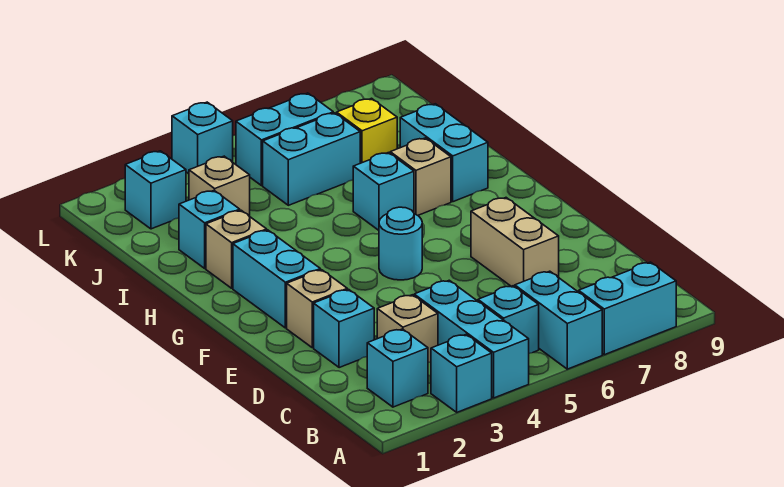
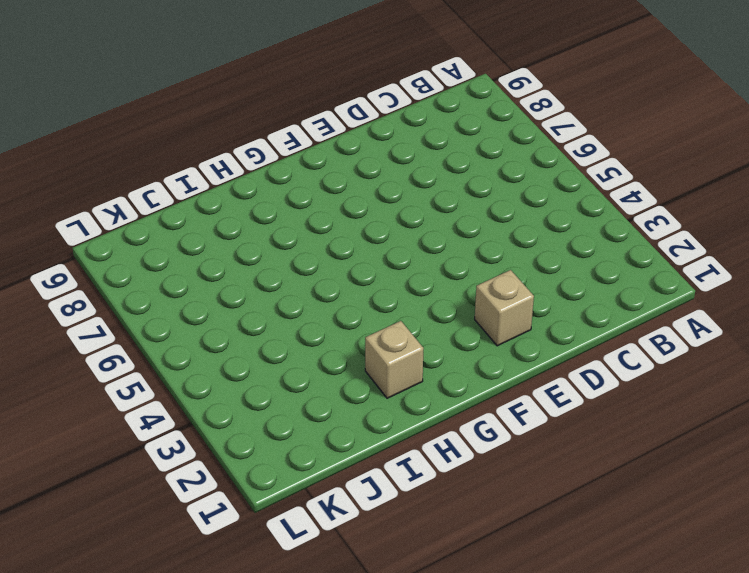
none -> cyan brick A3 level 1
none -> cyan brick A4:C4 level 1
none -> cyan brick A6:B6 level 1

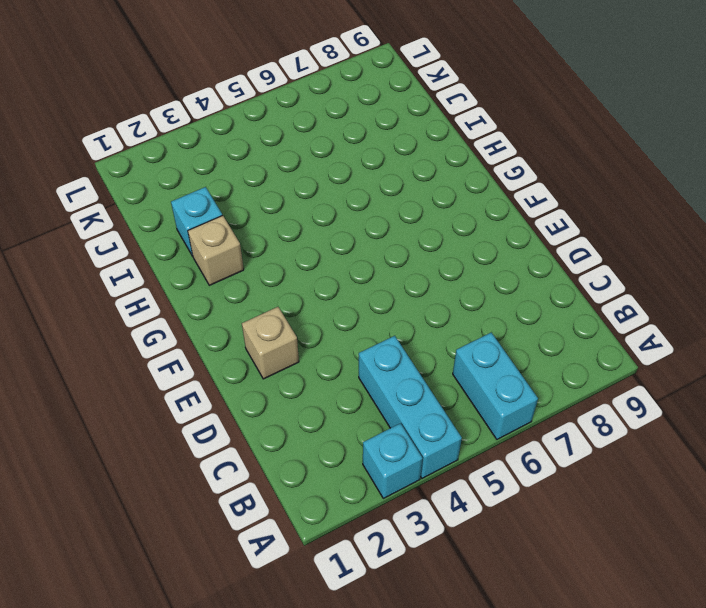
none -> cyan brick A7:A8 level 1
none -> cyan brick B2 level 1
none -> cyan brick B5 level 1

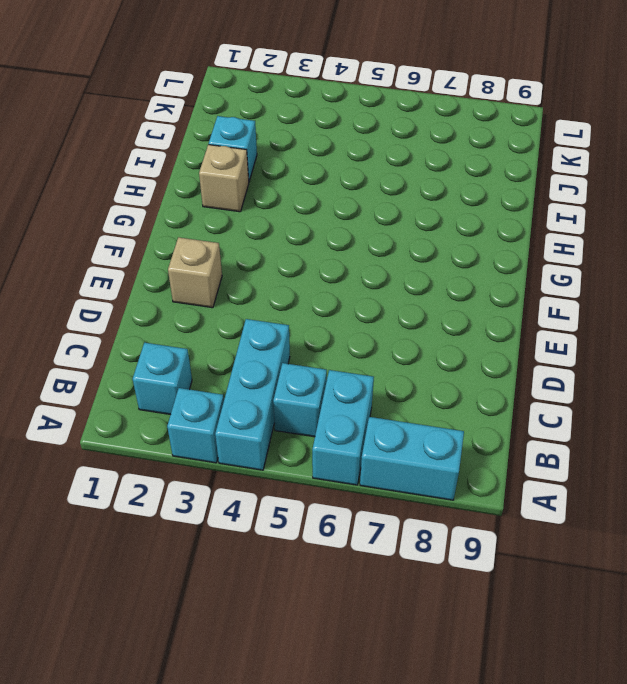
none -> tan brick C3 level 1
none -> cyan brick D2 level 1
none -> tan brick D7:E7 level 1

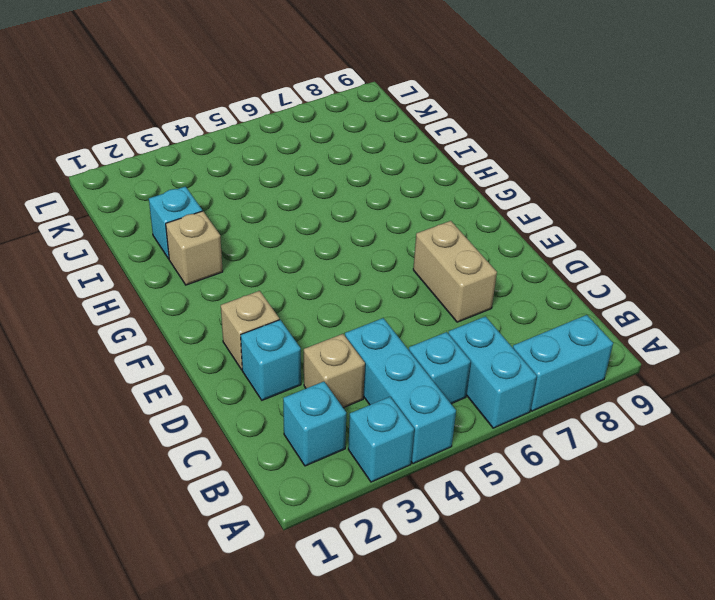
none -> cyan brick F2:G2 level 1
none -> cyan round brick F5 level 1
none -> cyan brick H6 level 1

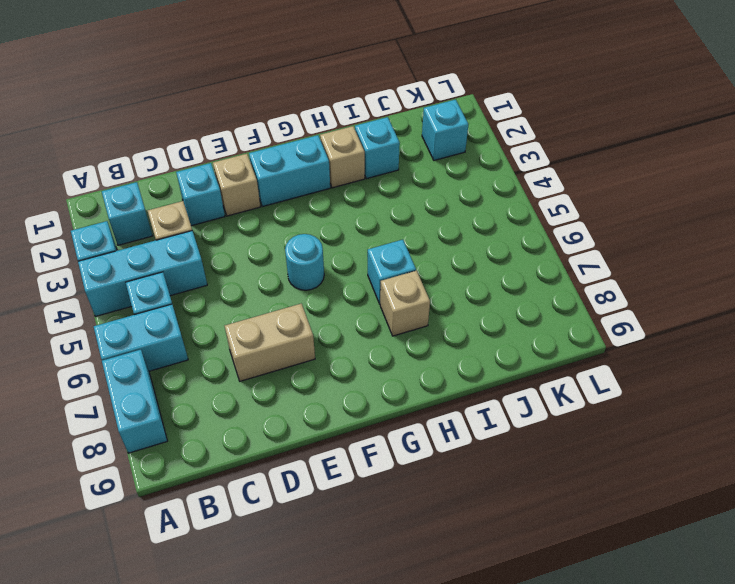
none -> cyan brick H8:I8 level 1
none -> tan brick J3 level 1
none -> cyan brick J5:J6 level 1

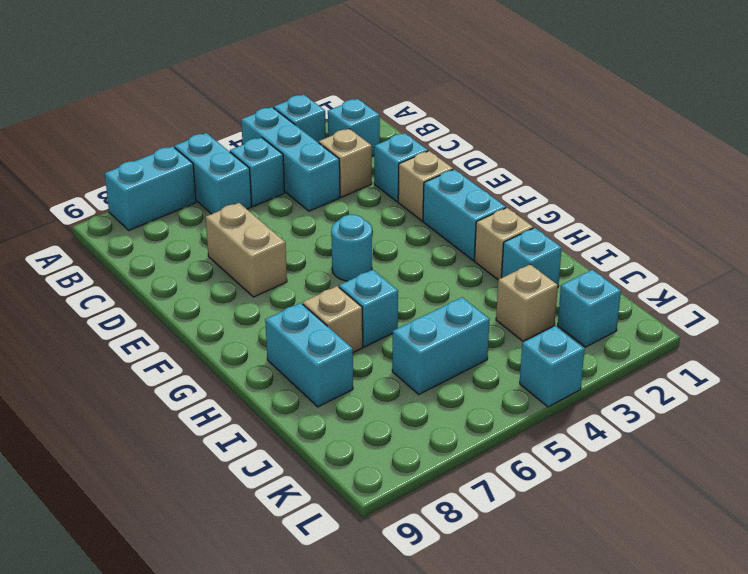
none -> yellow brick J7 level 1
none -> cyan brick K5:K6 level 1

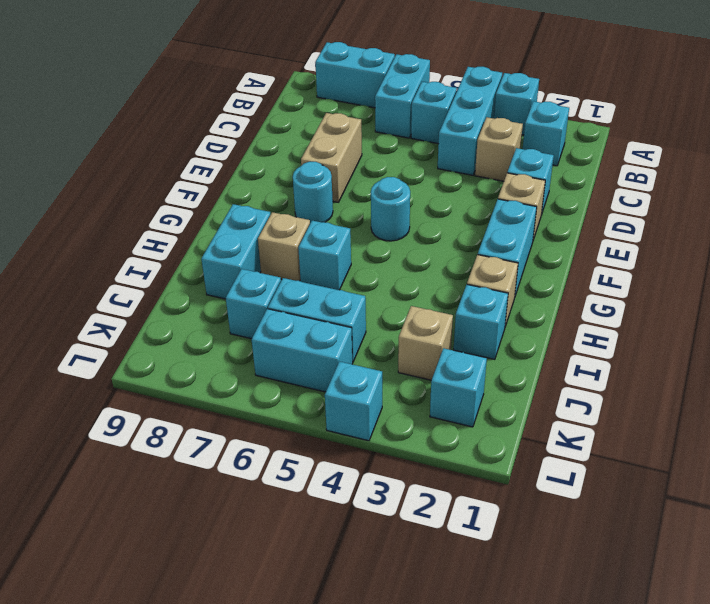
cyan round brick F7 level 1 -> none
cyan brick J7 level 1 -> yellow brick J7 level 1

